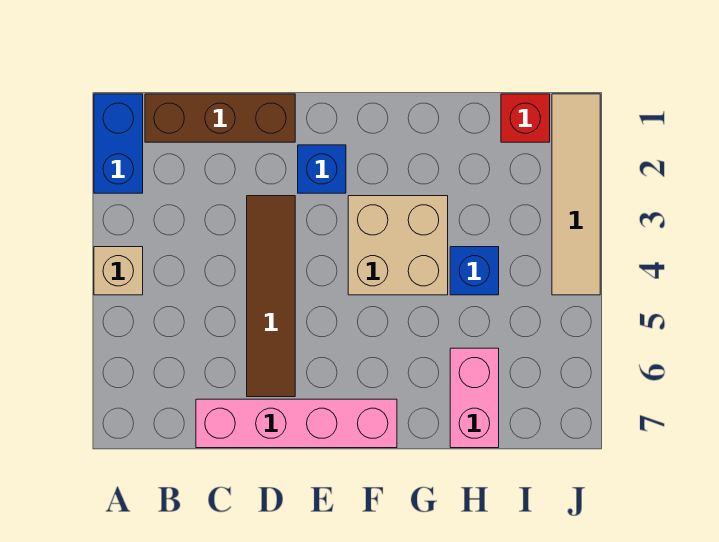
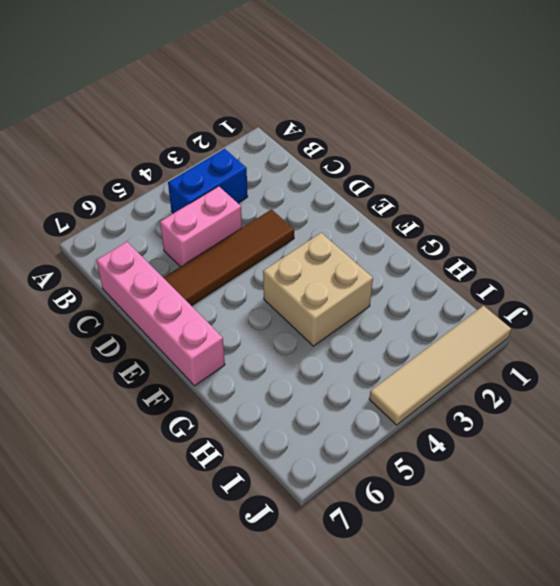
blue brick B3:B4 level 1 -> blue brick A1:A2 level 1
pink brick C4:C5 level 1 -> pink brick H6:H7 level 1
none -> tan brick A4 level 1
none -> brown brick B1:D1 level 1

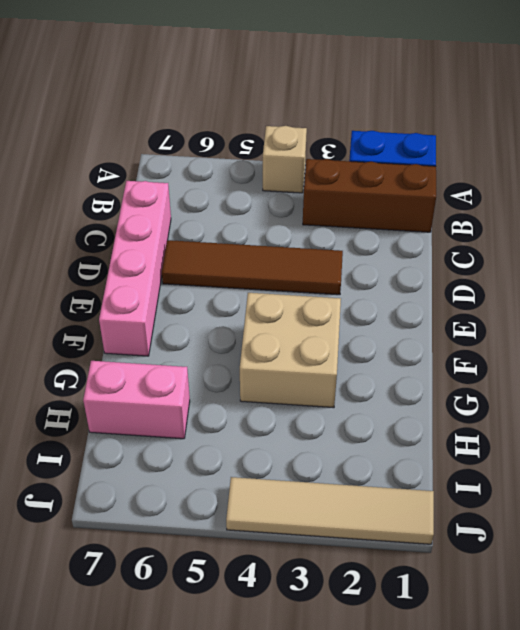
brown brick B1:B3 level 1 -> brown brick B1:D1 level 1
none -> blue brick E2 level 1
none -> blue brick H4 level 1

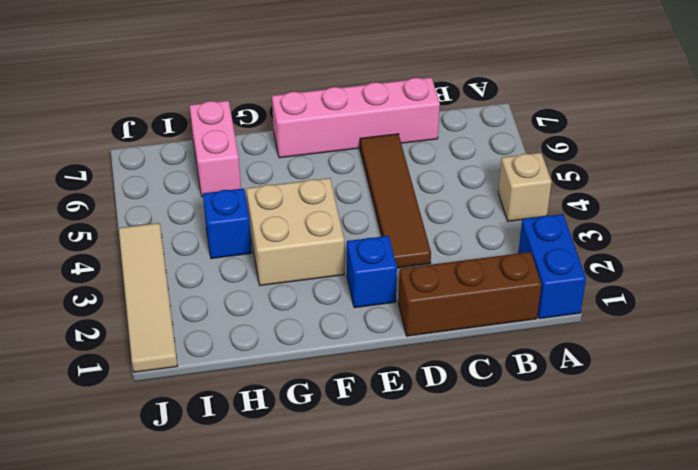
none -> red brick I1 level 1

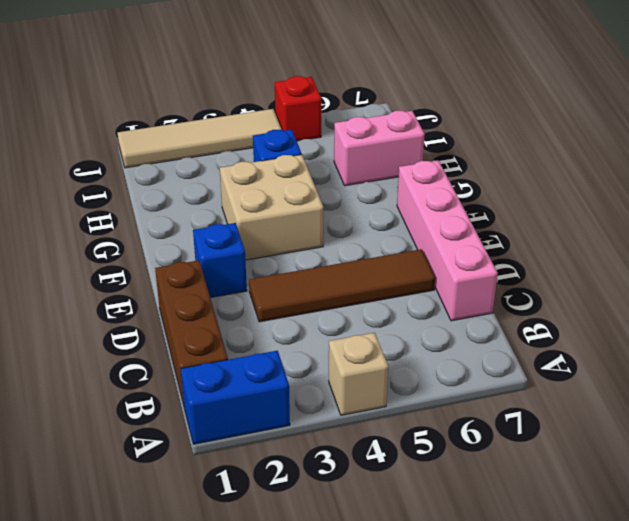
red brick J5 level 1 -> red brick I1 level 1

